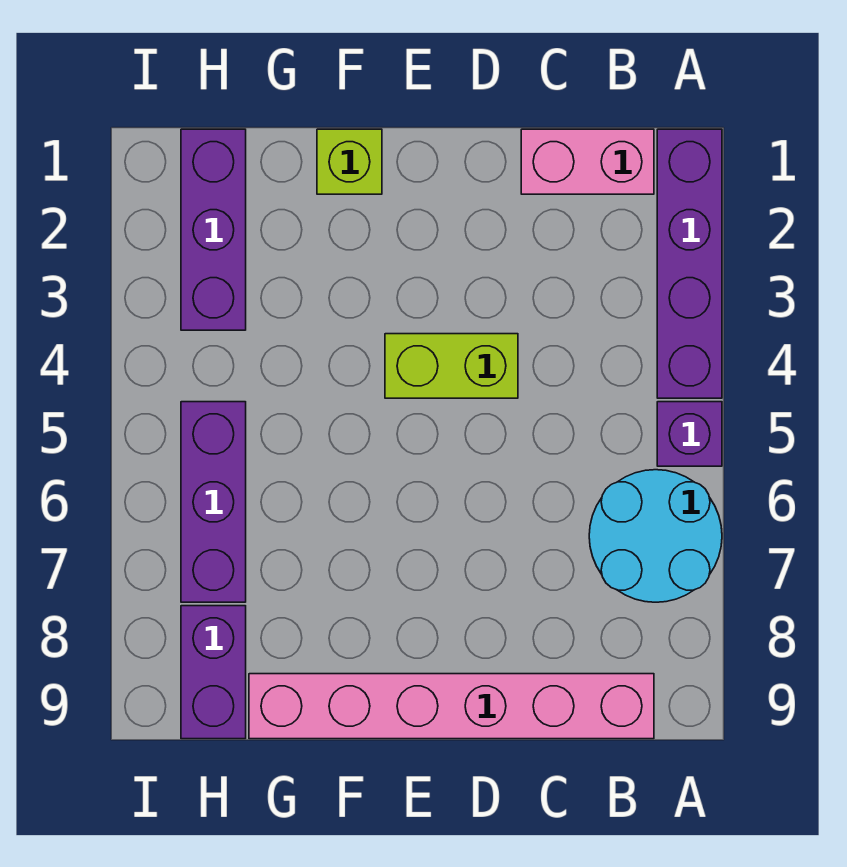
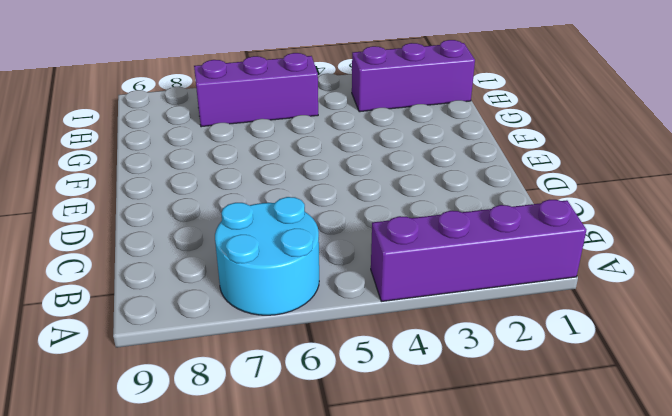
none -> purple brick A5 level 1
none -> pink brick B1:C1 level 1

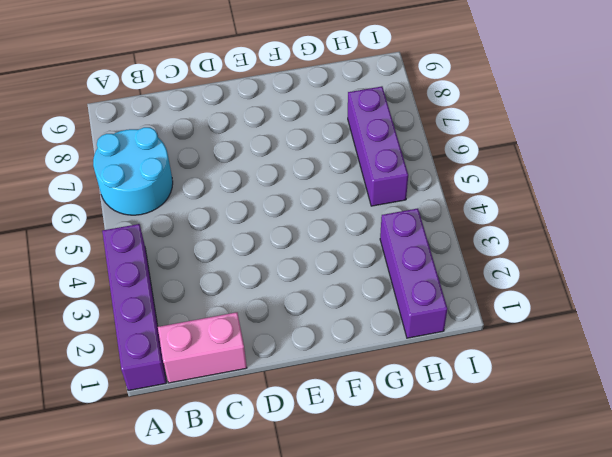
none -> purple brick A5 level 1
none -> pink brick B9:G9 level 1

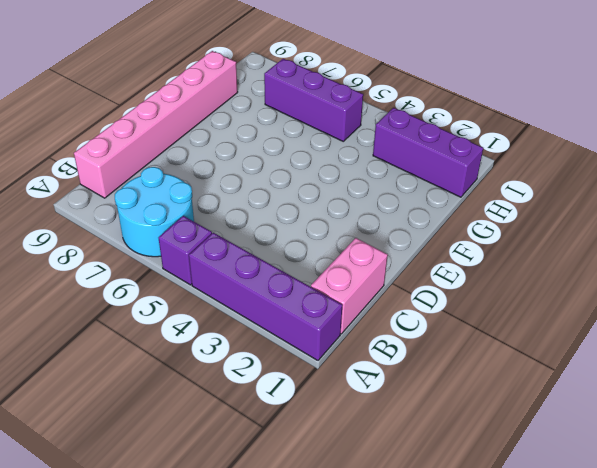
none -> lime brick D4:E4 level 1
none -> lime brick F1 level 1

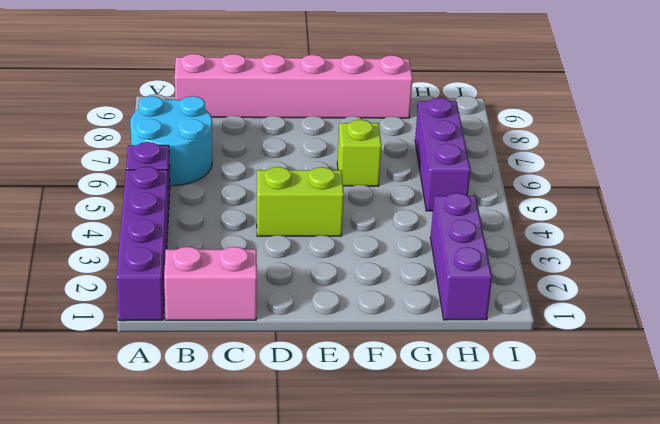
lime brick F6 level 1 -> lime brick F1 level 1
none -> purple brick H8:H9 level 1

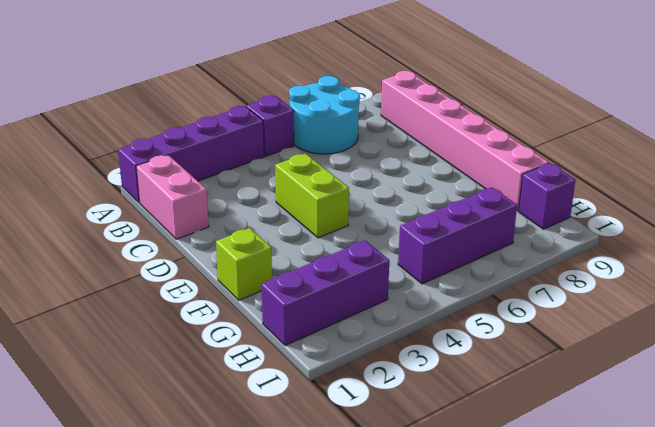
purple brick H9 level 1 -> purple brick H8:H9 level 1

